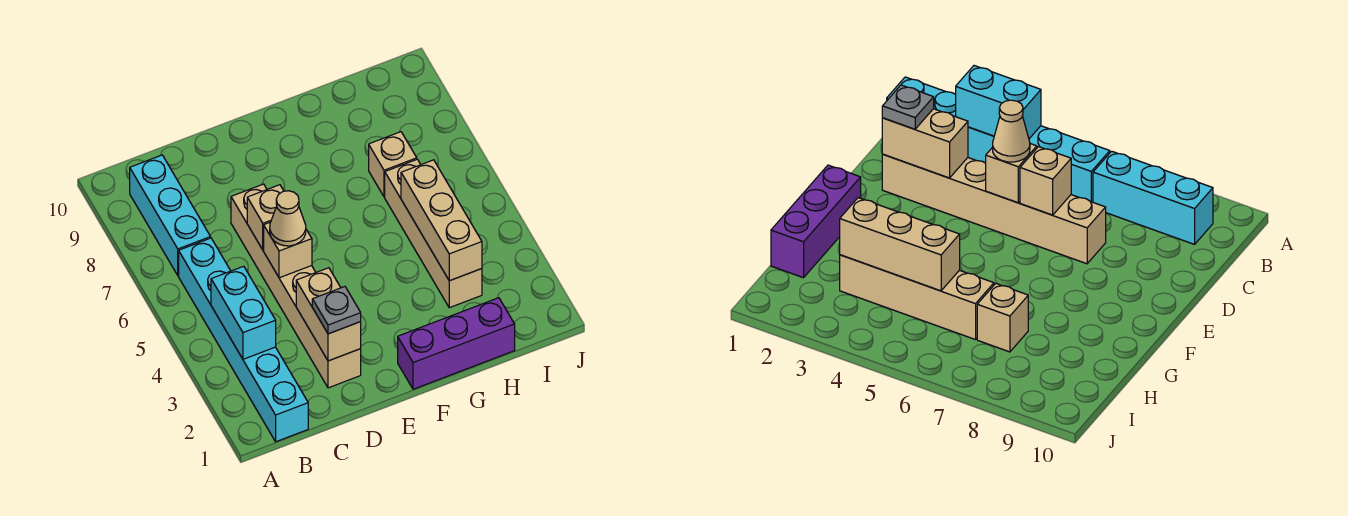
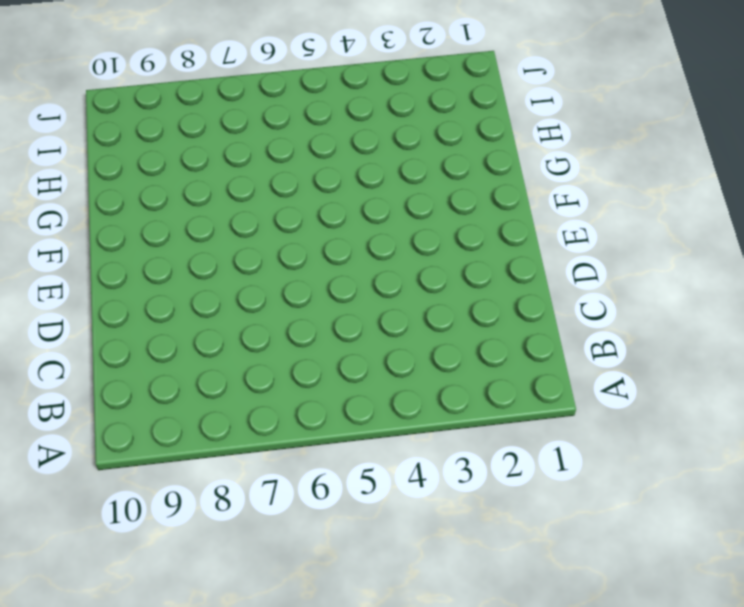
none -> cyan brick B1:B6 level 1
none -> cyan brick B7:B9 level 1
none -> tan brick D2:D7 level 1

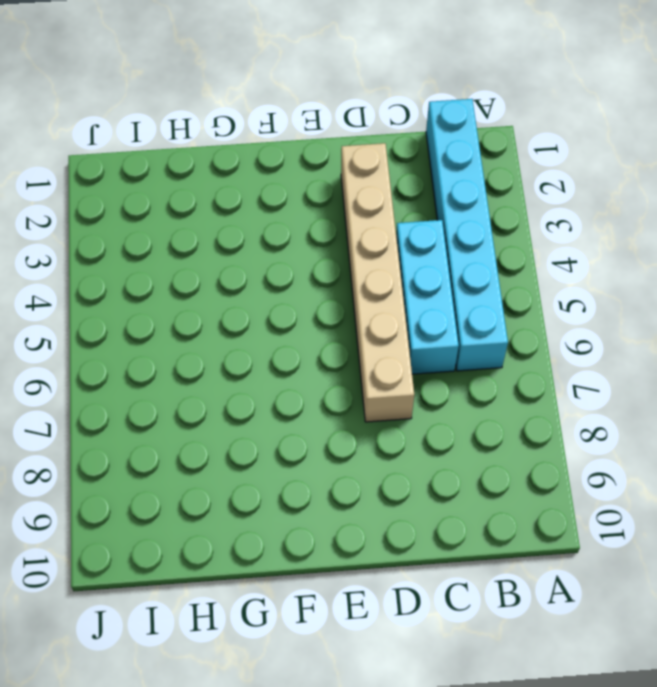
cyan brick C4:C6 level 1 -> cyan brick B7:B9 level 1
none -> purple brick F1:H1 level 1
none -> tan brick H3:H6 level 1
none -> tan brick H7 level 1

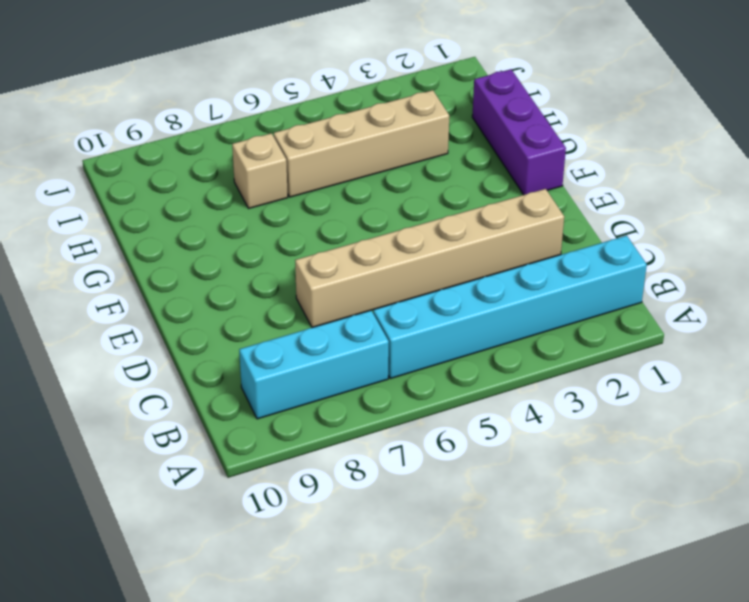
none -> cyan brick B3:B4 level 2
none -> tan brick D2:D3 level 2
none -> tan brick D5 level 2

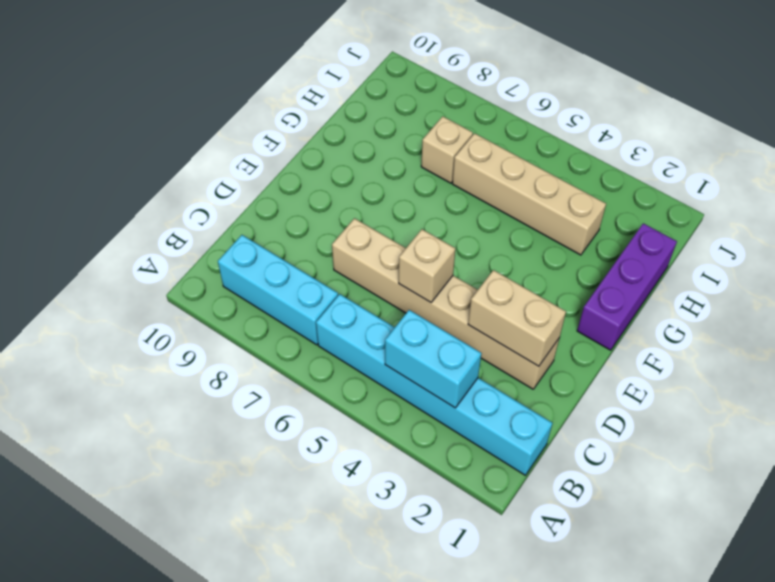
none -> tan brick D6 level 2
none -> tan brick H3:H5 level 2
none -> grey plate D2 level 3

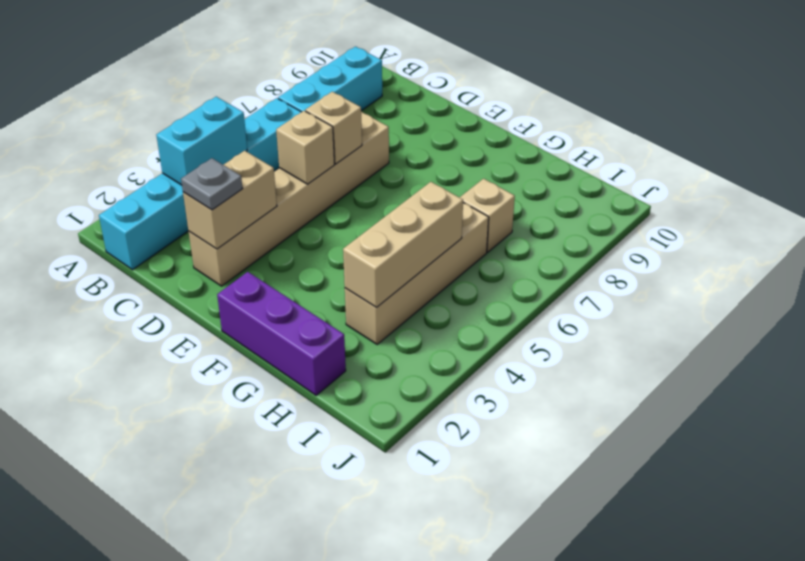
none -> tan cone D5 level 3

